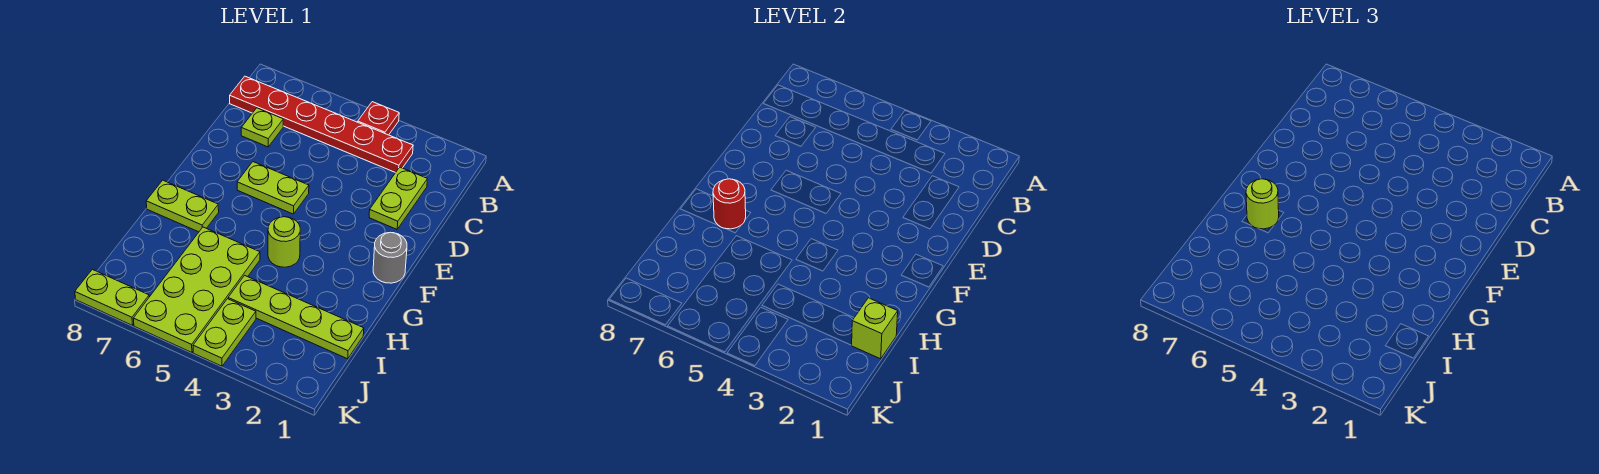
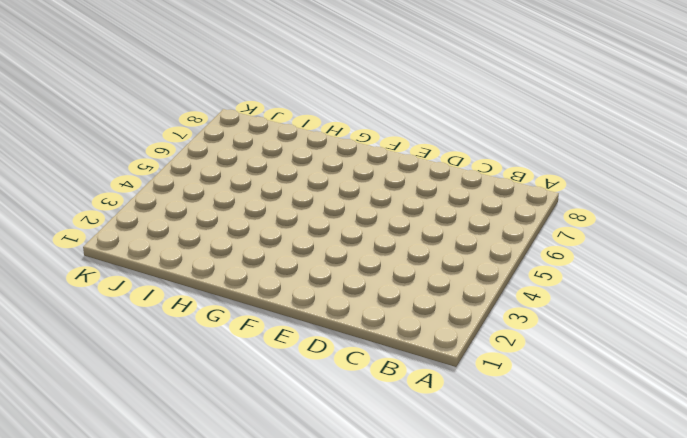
none -> red plate A4 level 1
none -> red plate B3:B8 level 1
none -> lime plate C2:D2 level 1

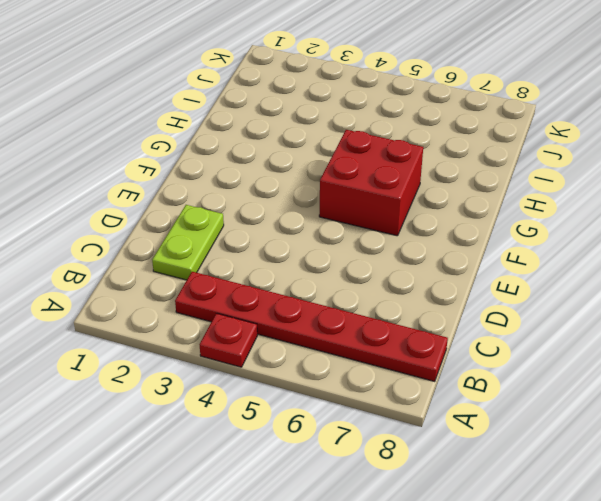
red brick F5:G6 level 1 -> none
none -> lime plate C7 level 1
none -> lime plate E5:E6 level 1
none -> grey round brick F1 level 1

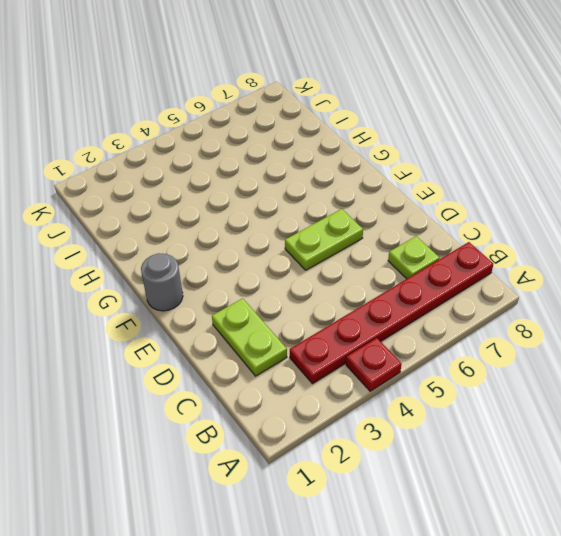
none -> lime round brick G4 level 1
none -> lime plate G7:G8 level 1
none -> lime plate H5:K6 level 1

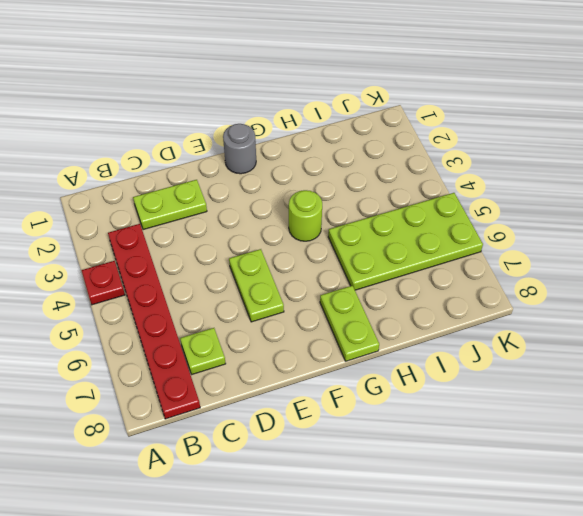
none -> lime plate I1:I4 level 1
none -> lime plate J4:K4 level 1
none -> lime plate K7:K8 level 1

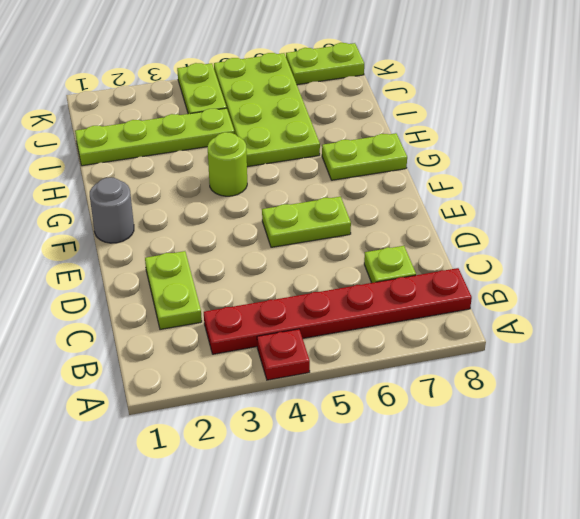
none -> red round brick G7 level 2
none -> lime brick I1 level 2
none -> lime round brick G7 level 3

